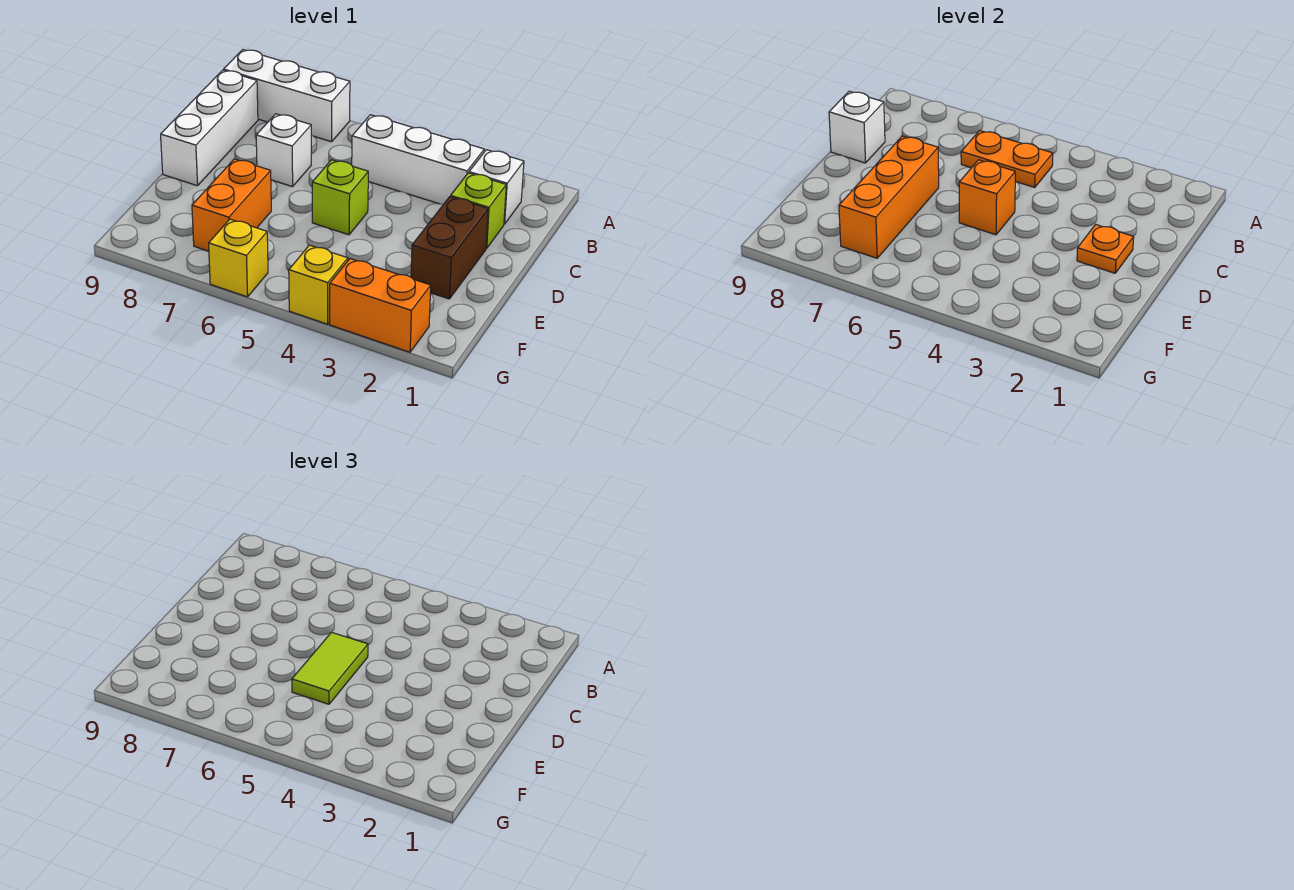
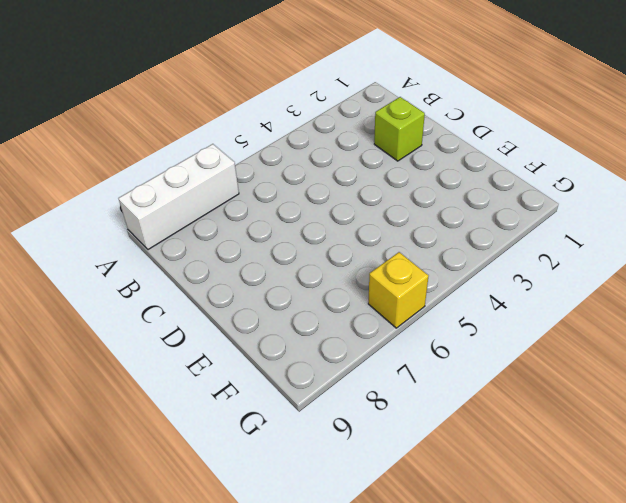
none -> white brick B2 level 1
none -> white brick B3:B5 level 1
none -> white brick B9:D9 level 1

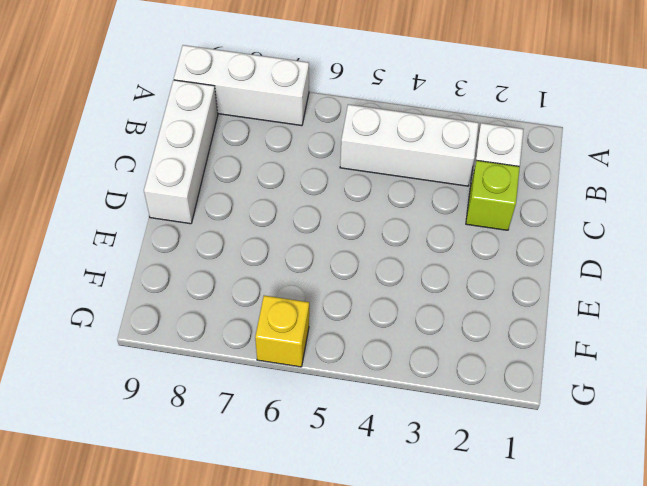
none -> white brick C7 level 1
none -> brown brick D2:E2 level 1
none -> lime brick D5 level 1

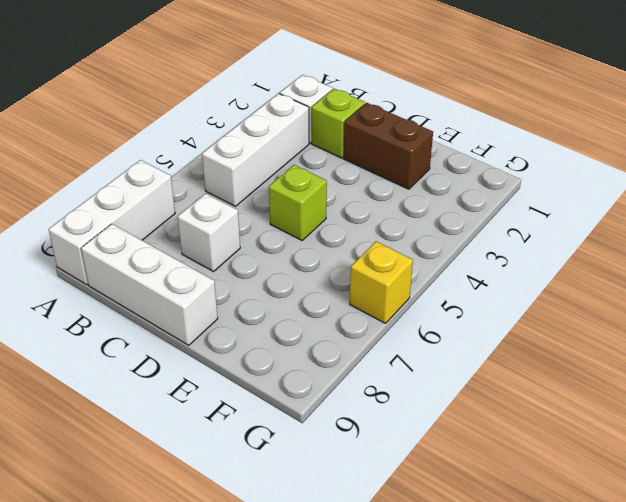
none -> orange brick E7:F7 level 1
none -> orange brick G2:G3 level 1
none -> yellow brick G4 level 1

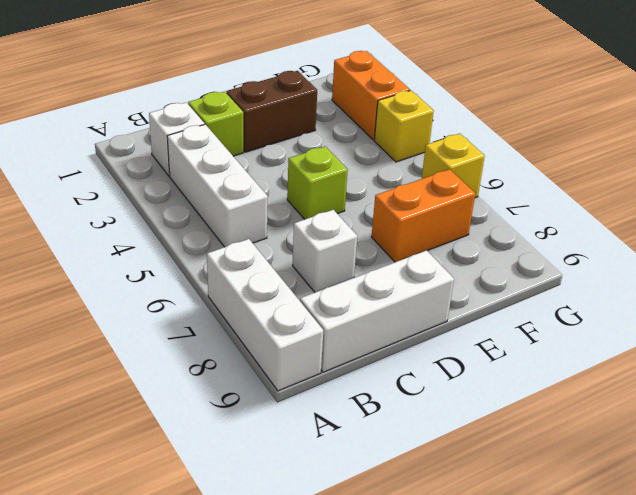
none -> orange plate B5:B6 level 2
none -> white brick C9 level 2
none -> orange plate D2 level 2

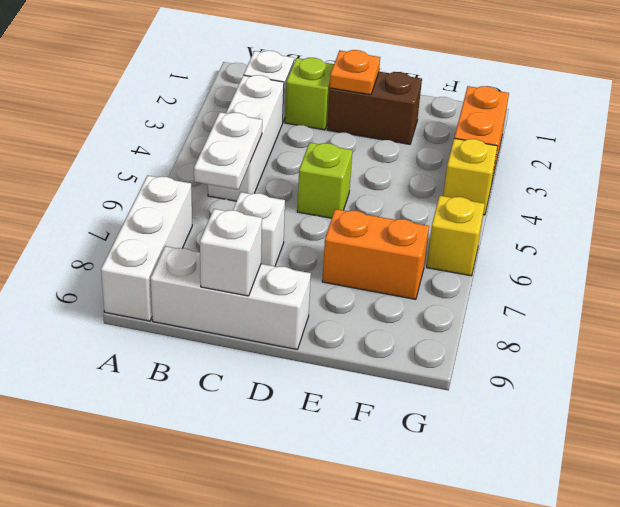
white plate B5:B6 level 2 -> orange plate B5:B6 level 2
none -> orange brick D5 level 2
none -> orange brick D7:F7 level 2
none -> lime tile D5:E5 level 3

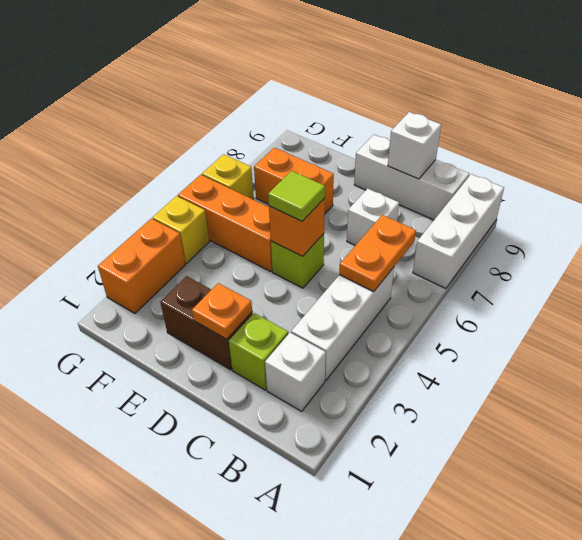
lime tile D5 level 3 -> lime tile D5:E5 level 3
orange brick E5:G5 level 1 -> orange brick D7:F7 level 2

